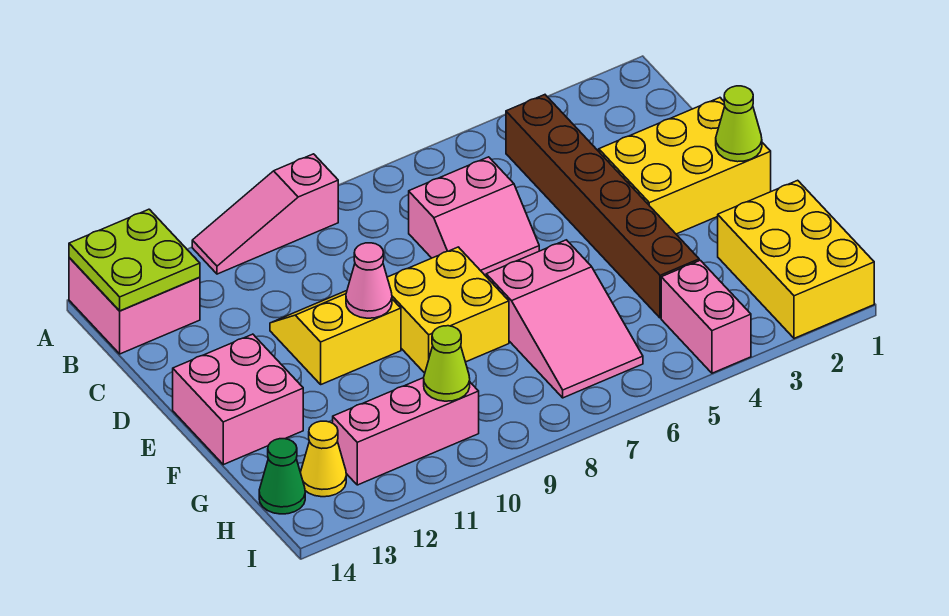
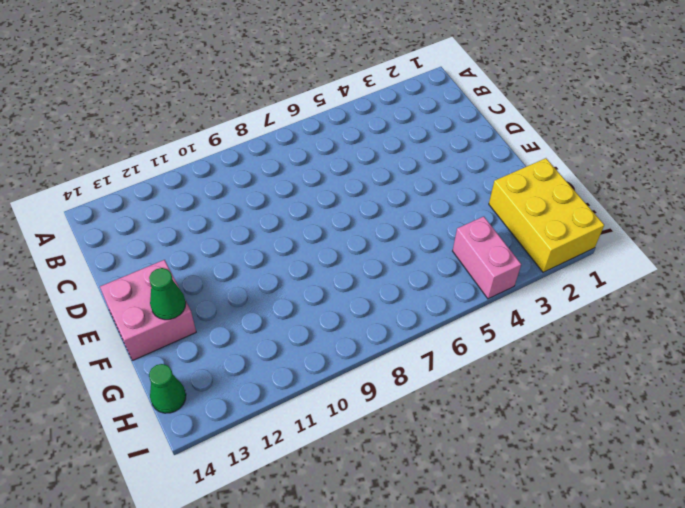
green cone F13 level 2 -> none
none -> pink slope A9:A11 level 1 top 9
none -> pink brick A13:B14 level 1
none -> brown brick B4:G4 level 1

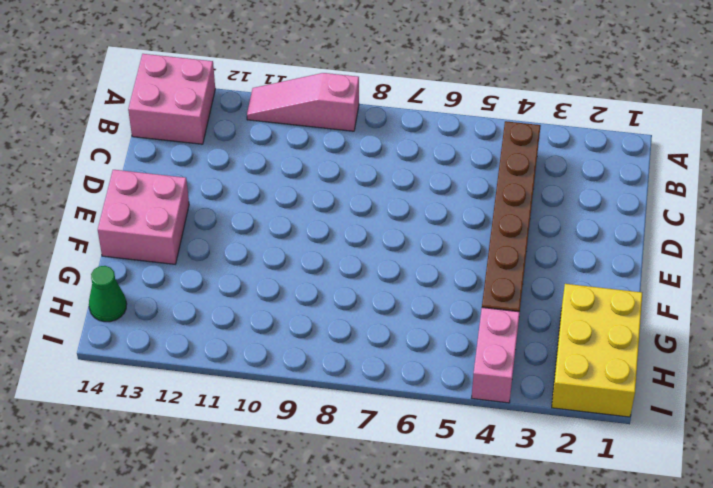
none -> pink slope C6:D7 level 1 top C
none -> yellow brick D1:E3 level 1
none -> yellow slope D10:E11 level 1 top E

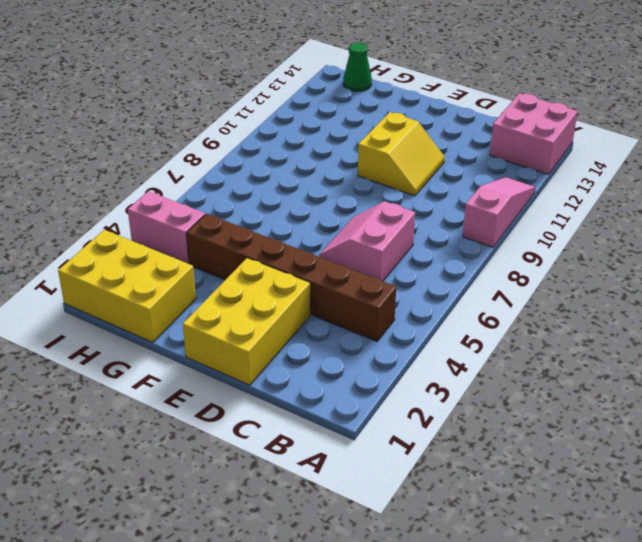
none -> yellow brick E8:F9 level 1
none -> pink brick E13:F14 level 1
none -> pink slope F6:H7 level 1 top F

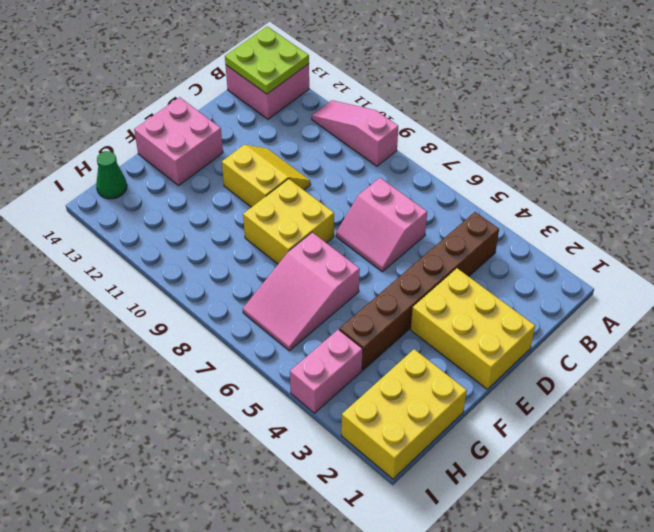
none -> pink brick H10:H12 level 1
none -> yellow cone H13 level 1
none -> lime cone E1 level 2

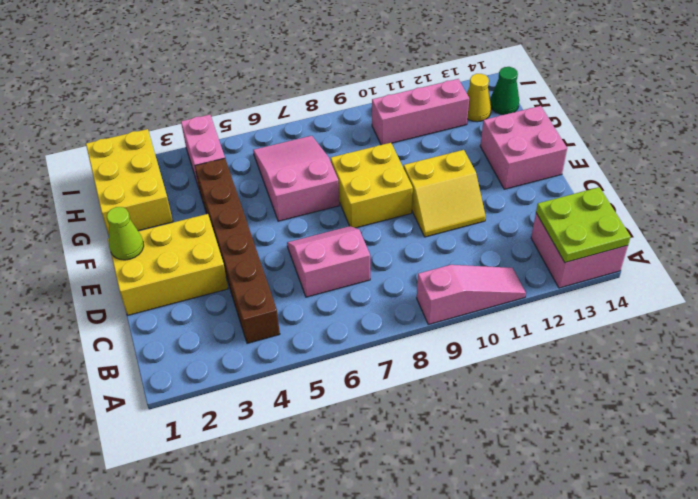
none -> pink cone E10 level 2
none -> lime cone H10 level 2

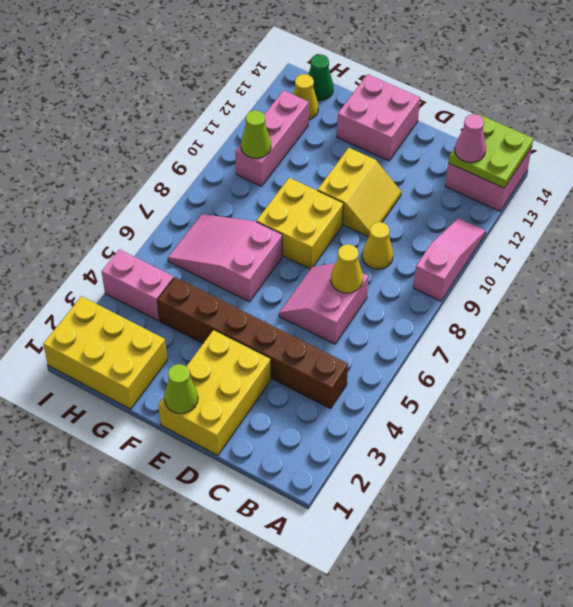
pink cone B13 level 3 -> pink cone E10 level 2
yellow cone C7 level 2 -> none
yellow cone C9 level 1 -> none

